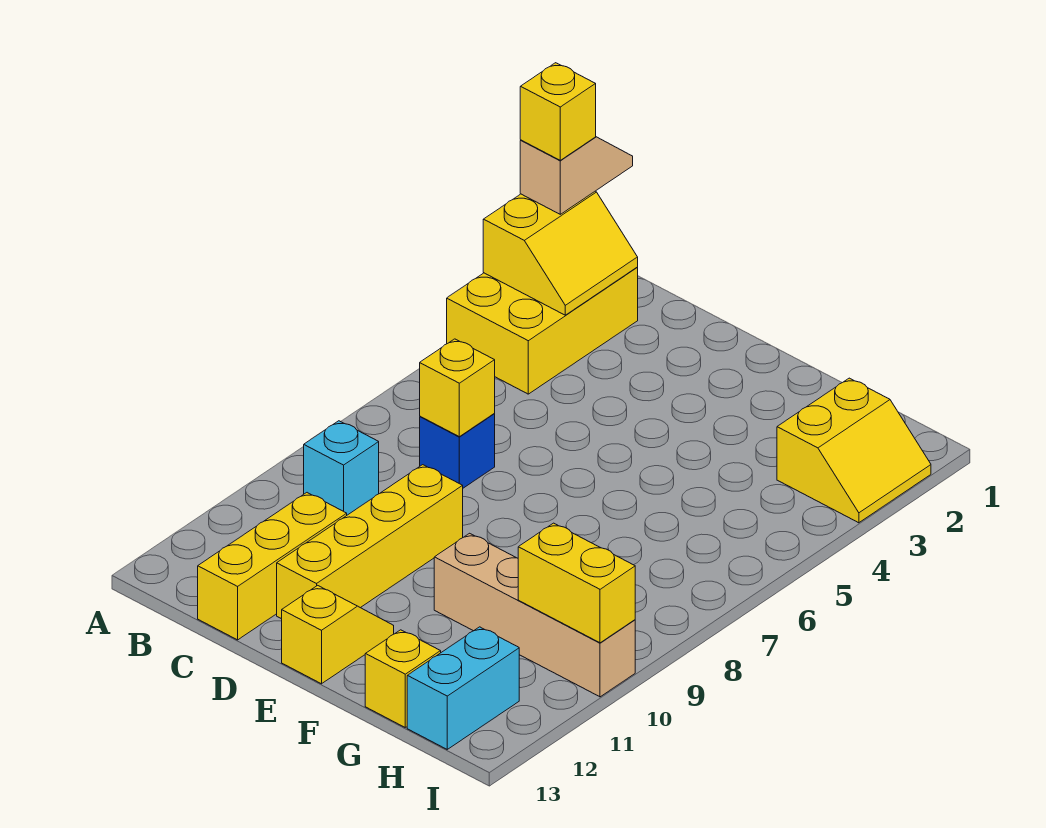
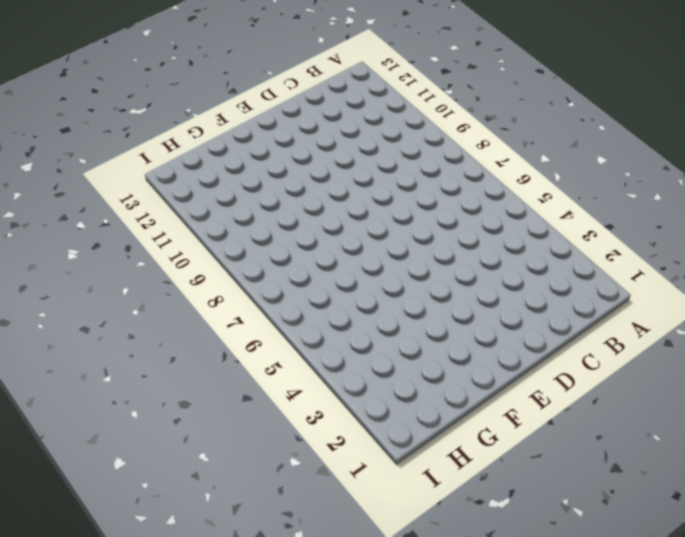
none -> yellow brick A2:B4 level 1
none -> cyan brick B9 level 1
none -> blue brick C7 level 1

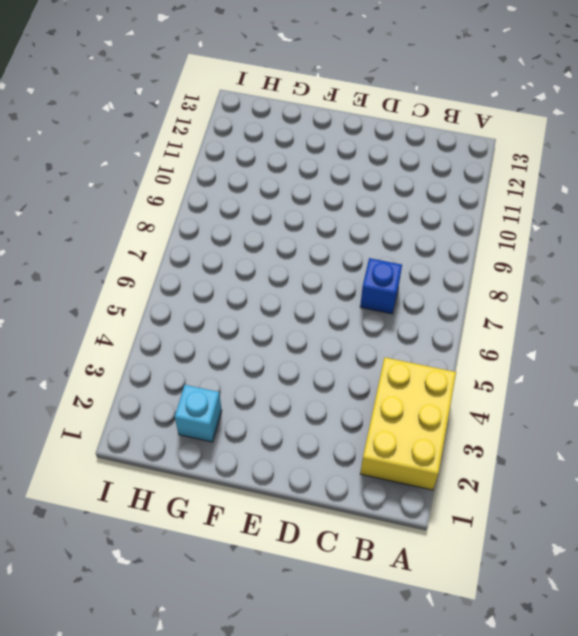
cyan brick G2 level 1 -> cyan brick B9 level 1
none -> yellow brick C11:C13 level 1
none -> yellow brick D9:D12 level 1
none -> yellow slope E12:E13 level 1 top 13

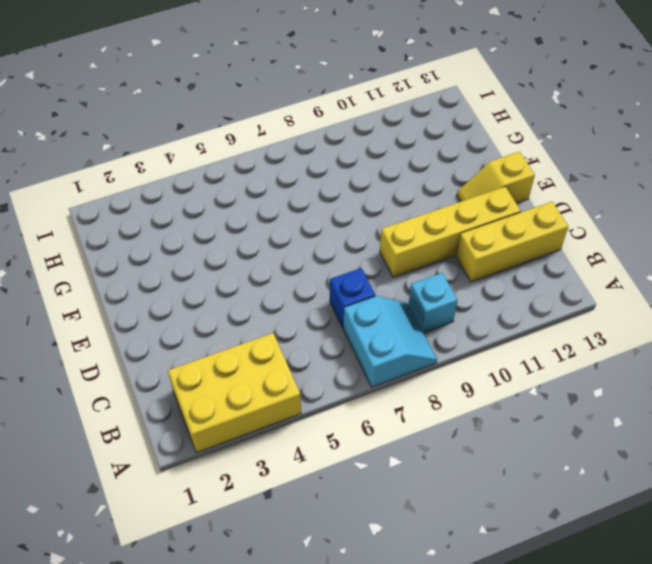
cyan slope A7:B8 level 1 top 7 -> none
none -> tan brick F10:I10 level 1
none -> yellow brick G13 level 1
none -> yellow slope H2:I3 level 1 top H

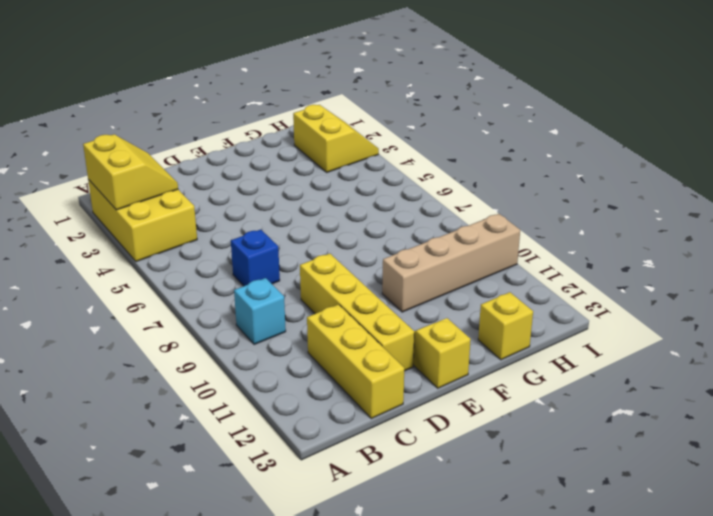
none -> cyan brick H12:H13 level 1
none -> yellow brick C7 level 2
none -> yellow brick H10:I10 level 2

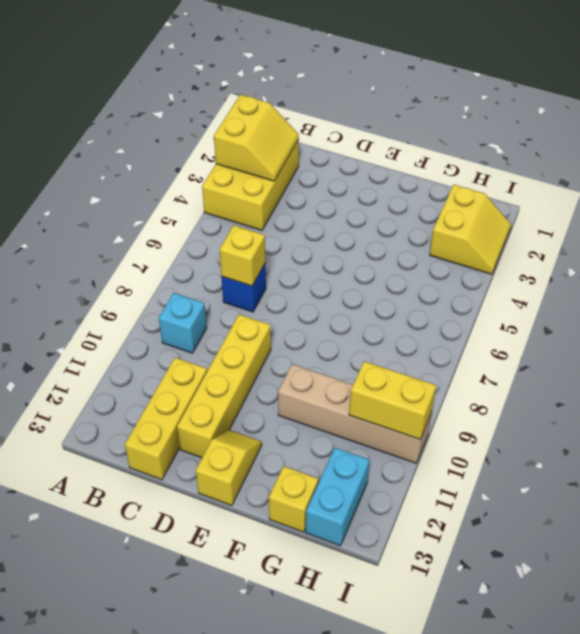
none -> tan slope A1:A2 level 3 top 2
none -> yellow brick A2 level 4

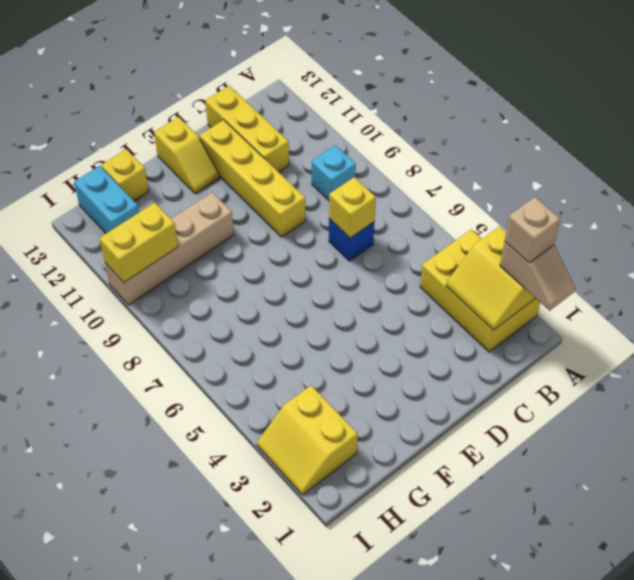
tan brick A2 level 4 -> yellow brick A2 level 4

